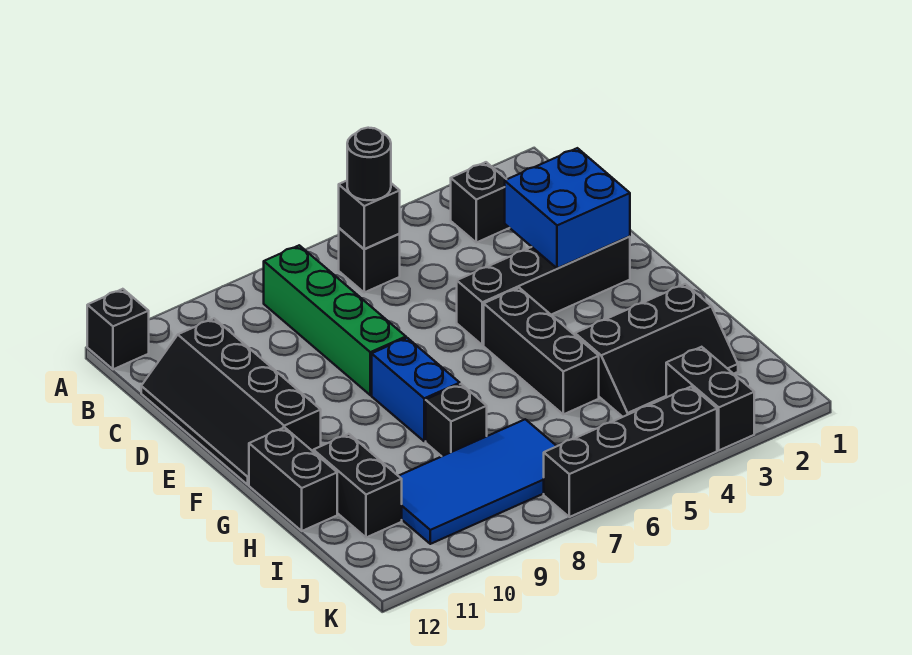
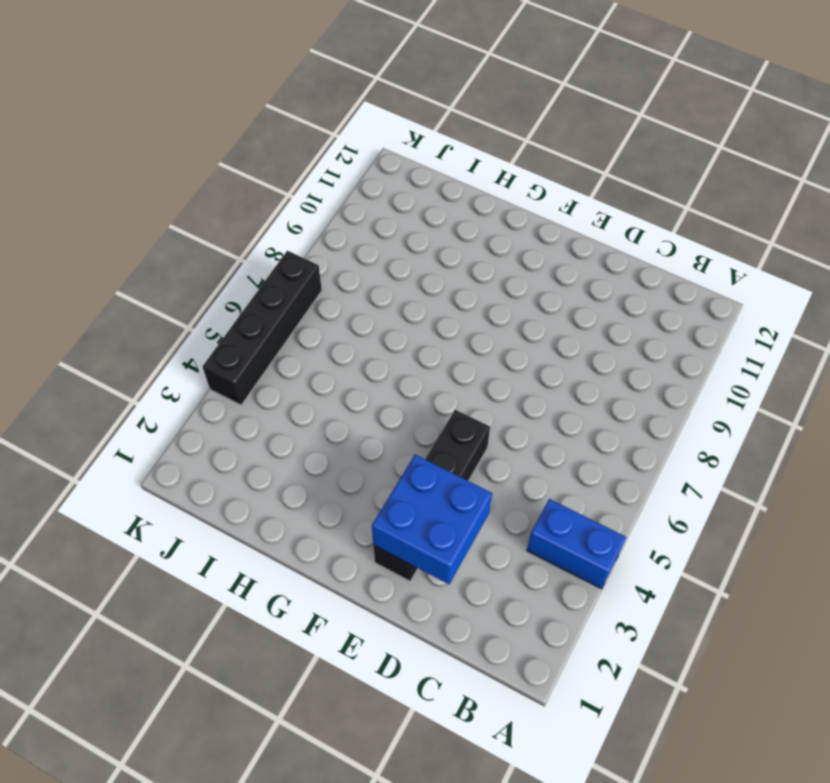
blue brick A4:B4 level 1 -> blue brick F8:G8 level 1
none -> black brick A12 level 1
none -> black brick B3 level 1
none -> black brick B6 level 1

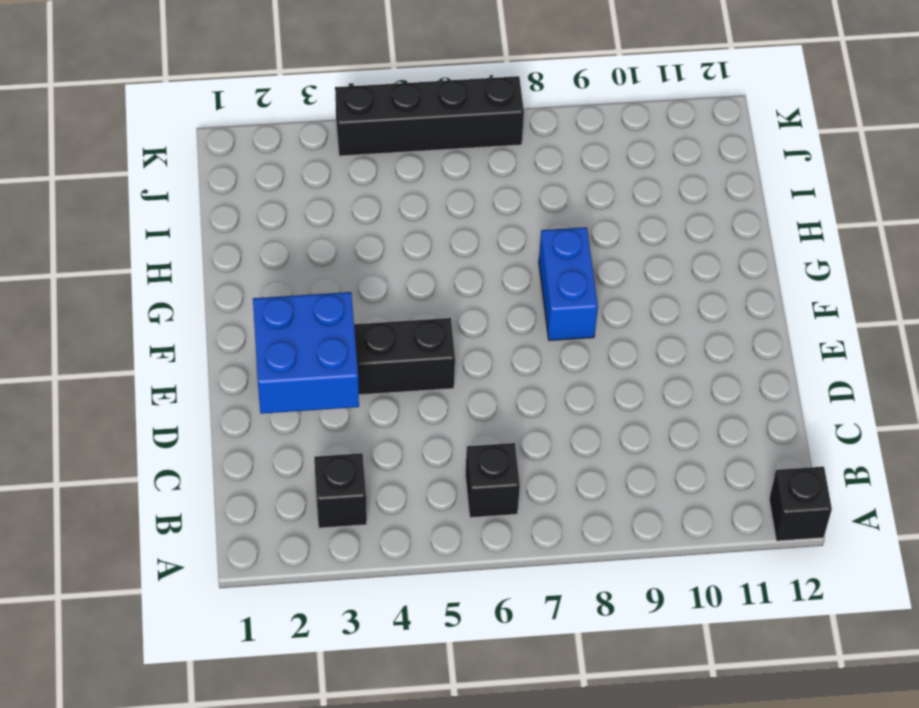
none -> green brick B8:E8 level 1
none -> black slope C11:F12 level 1 top 11
none -> black brick F5:H5 level 1

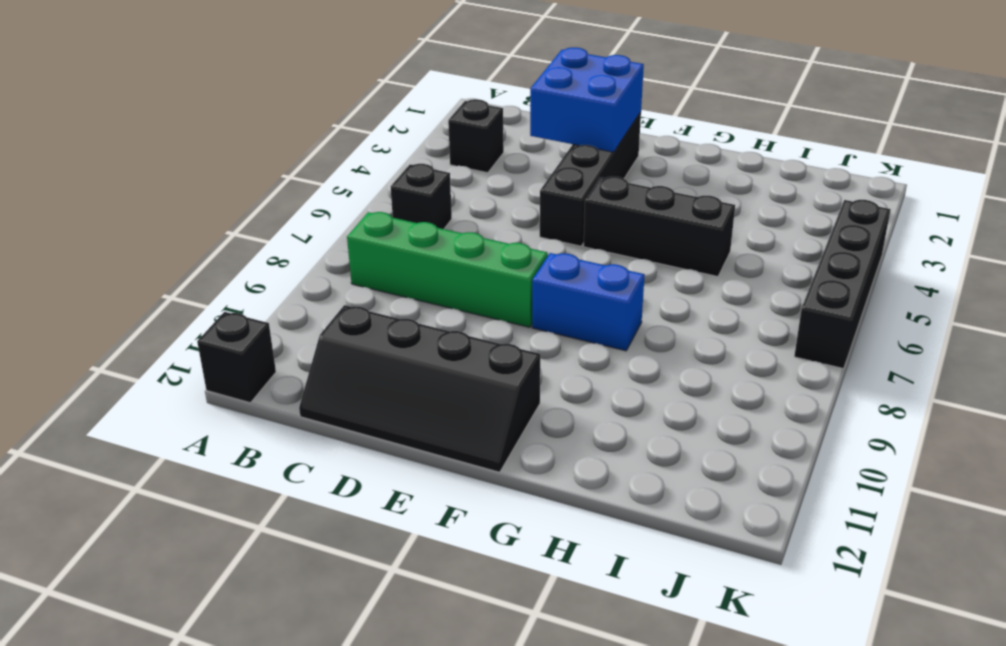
none -> black brick G12:H12 level 1
none -> black slope H2:I4 level 1 top H
none -> black brick H8 level 1

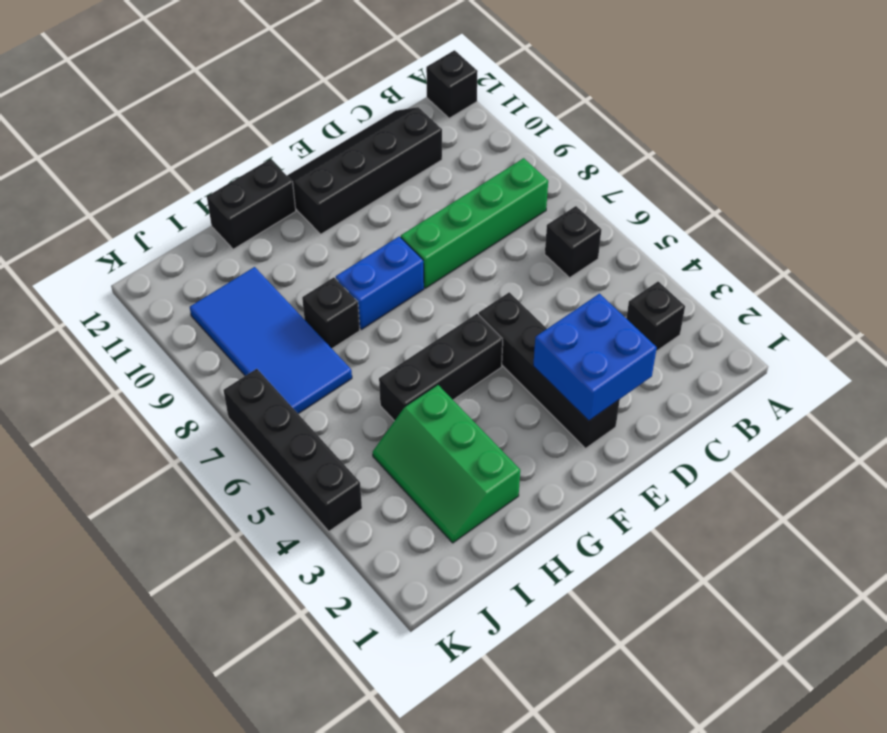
green slope H2:I4 level 1 top H -> black slope H2:I4 level 1 top H
none -> black brick H11:I11 level 1
none -> black brick J3:K3 level 1
none -> black brick B6 level 2

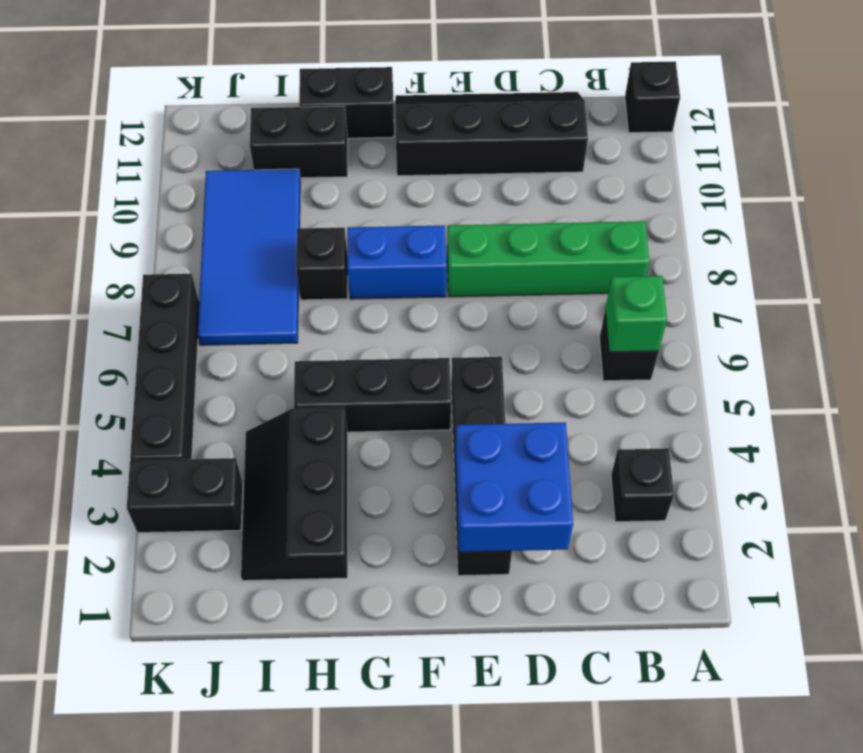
green brick B6 level 2 -> black brick B6 level 2
none -> black round brick B6 level 3

